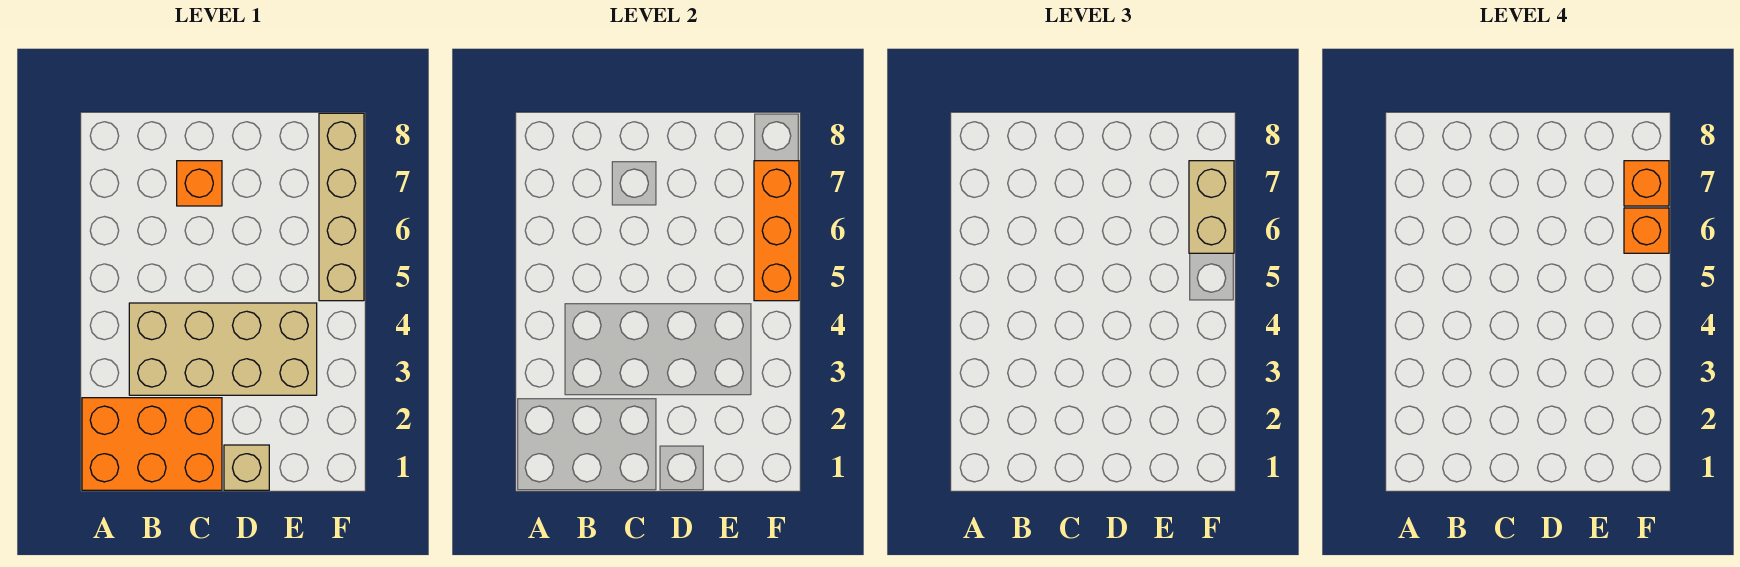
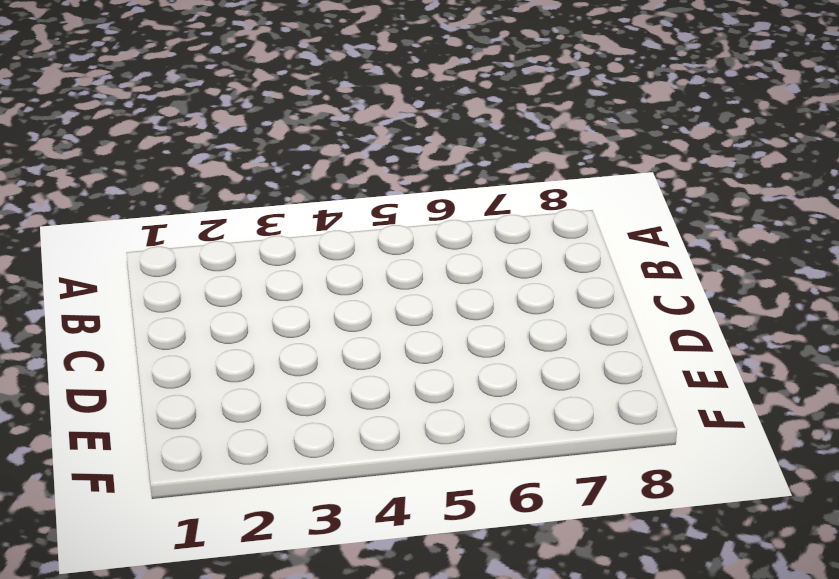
none -> orange brick A1:C2 level 1
none -> tan brick B3:E4 level 1

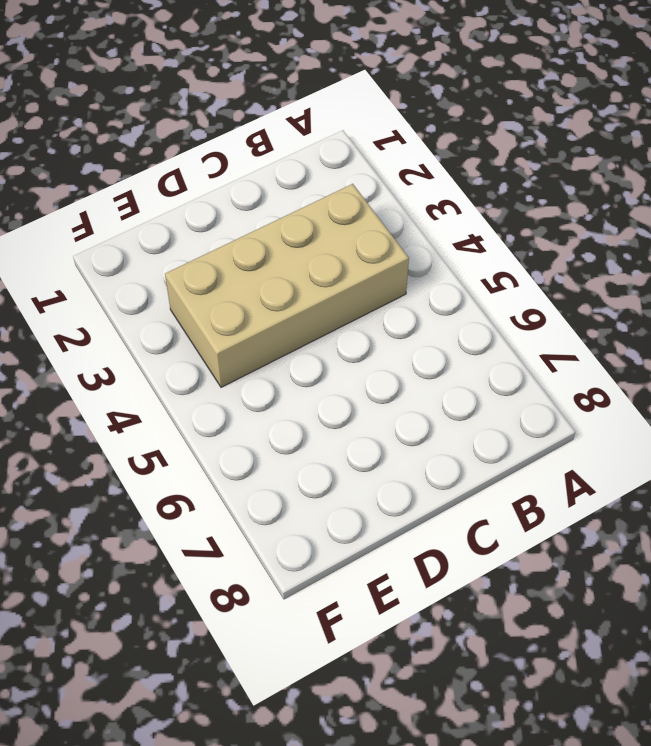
none -> orange brick A1:C2 level 1
none -> orange brick C7 level 1

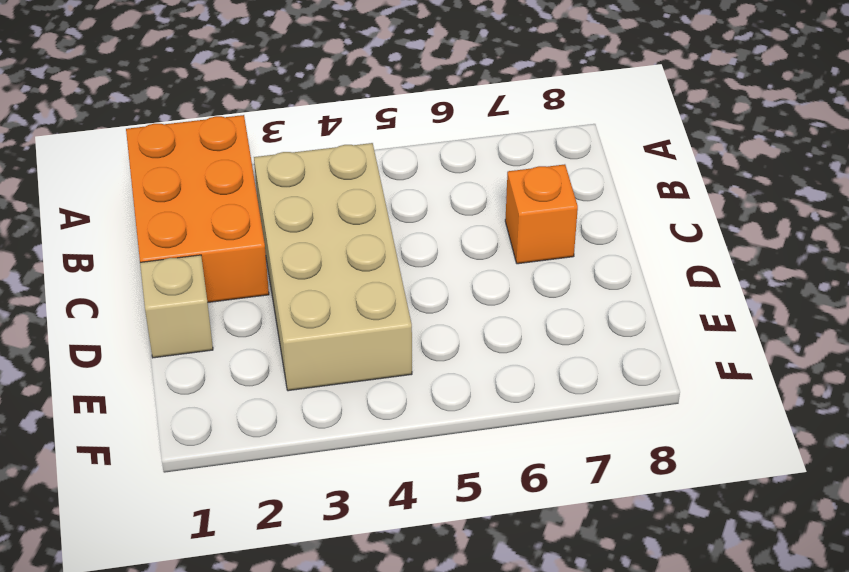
none -> tan brick F5:F8 level 1
none -> orange brick F5:F7 level 2

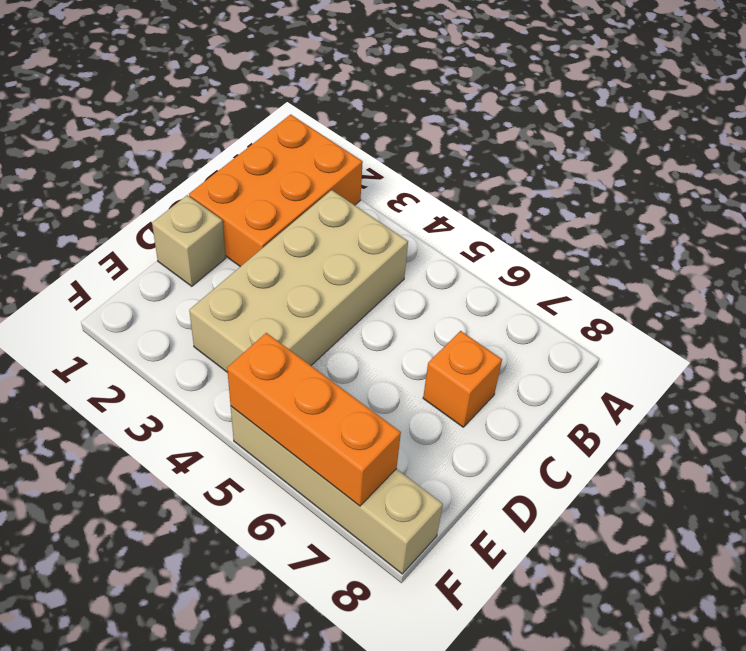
none -> tan brick F6:F7 level 3
none -> orange brick F6 level 4

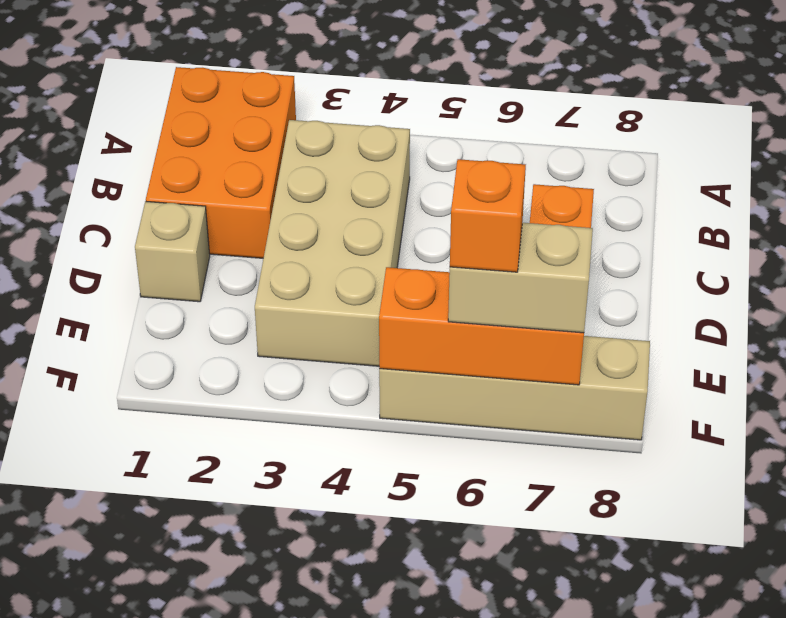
none -> orange brick F7 level 4

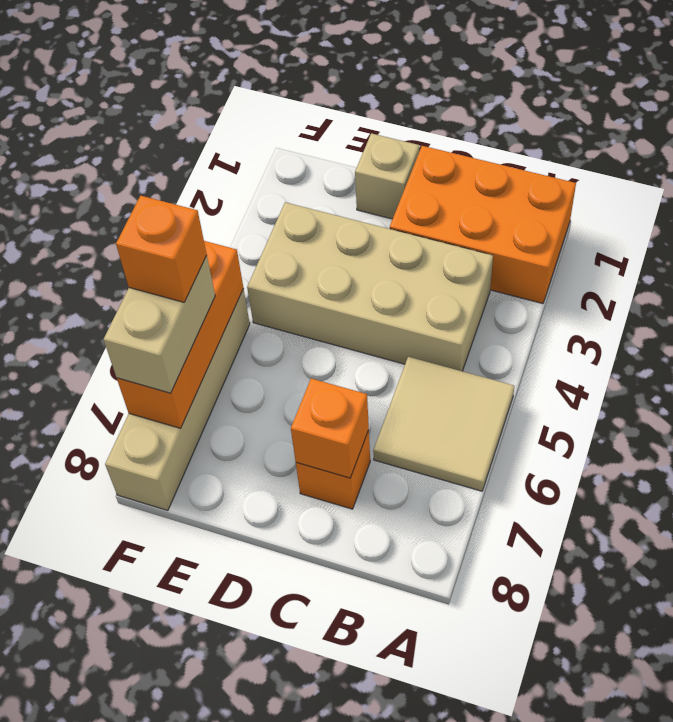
tan tile A5:B6 level 1 -> none
orange brick C7 level 2 -> orange brick F7 level 4

